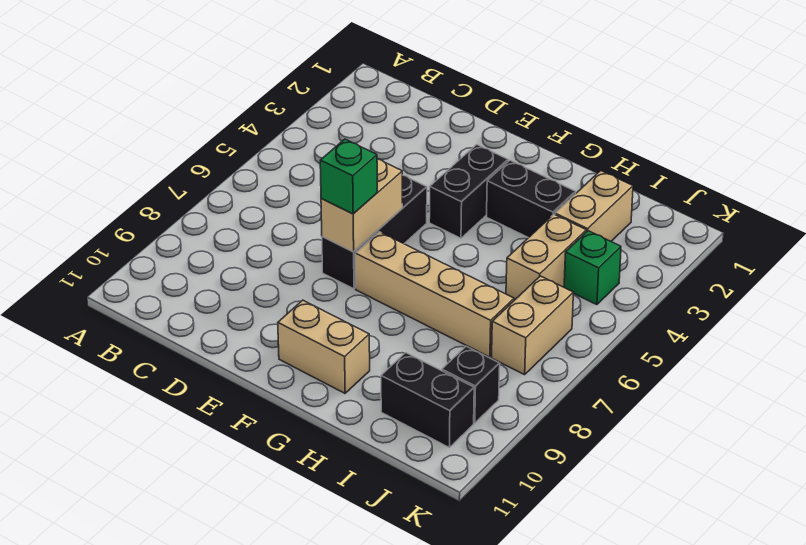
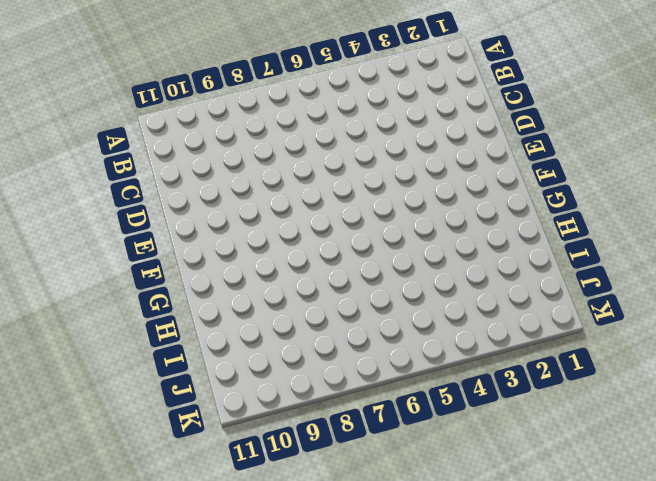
none -> black brick E5:E7 level 1
none -> black brick F3:F4 level 1
none -> tan brick F7:I7 level 1

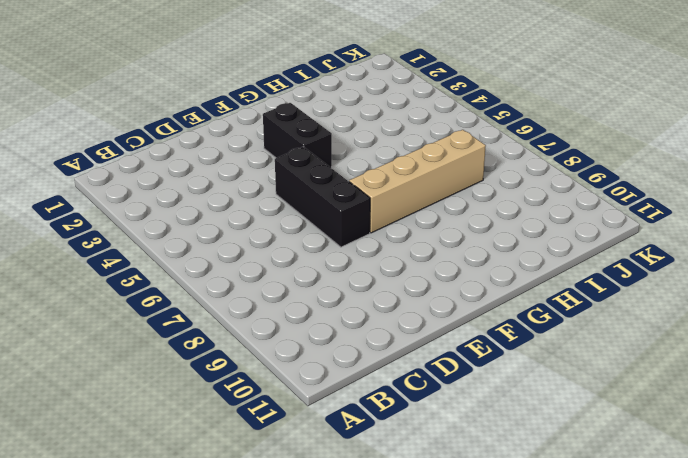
none -> tan brick F10:G10 level 1
none -> black brick G3:H3 level 1
none -> tan brick I2:I3 level 1

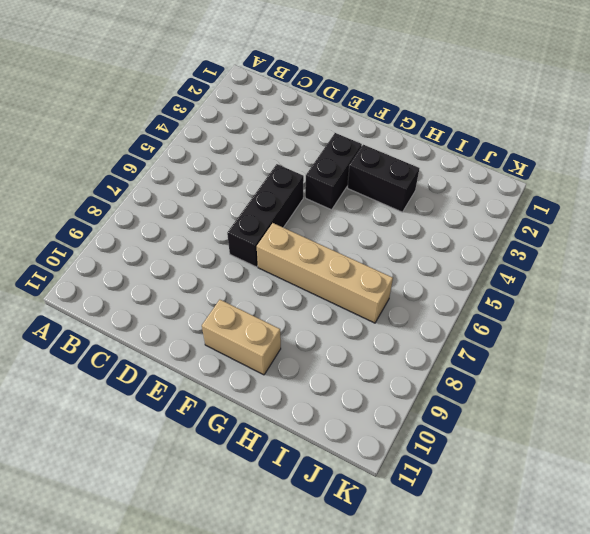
none -> tan brick I2:I3 level 1
none -> tan brick I4:I5 level 1
none -> black brick I10:J10 level 1

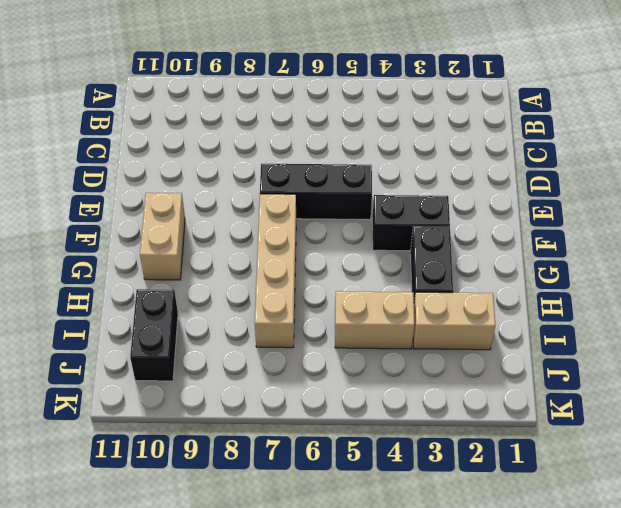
none -> green brick J4 level 1
none -> tan brick J6:J7 level 1
none -> black brick J9 level 1

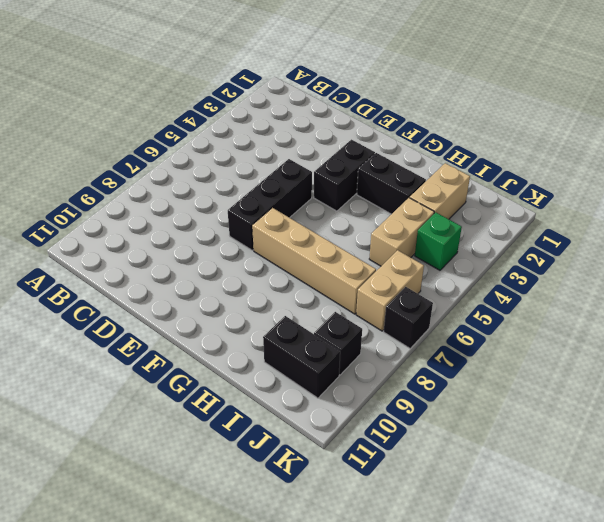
black brick K7 level 1 -> none
none -> tan brick F10:G10 level 1
none -> tan brick E6:E7 level 2
none -> green brick E7 level 3

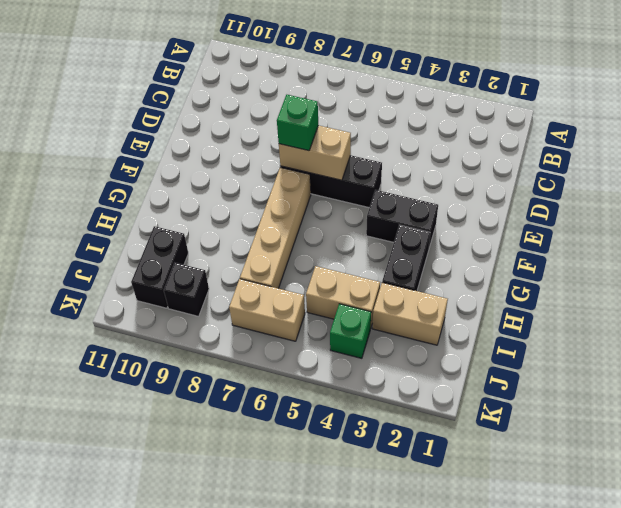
none -> tan brick F10:G10 level 1

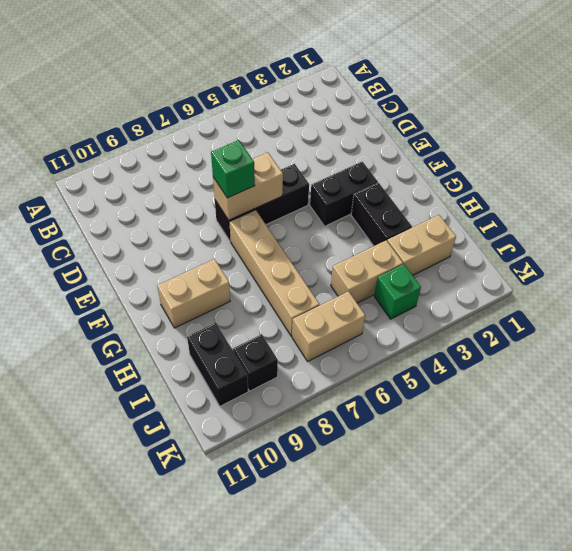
tan brick G9:G10 level 1 -> tan brick F10:G10 level 1

